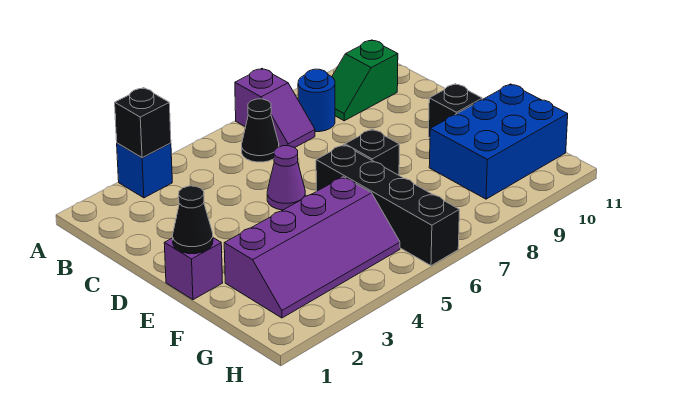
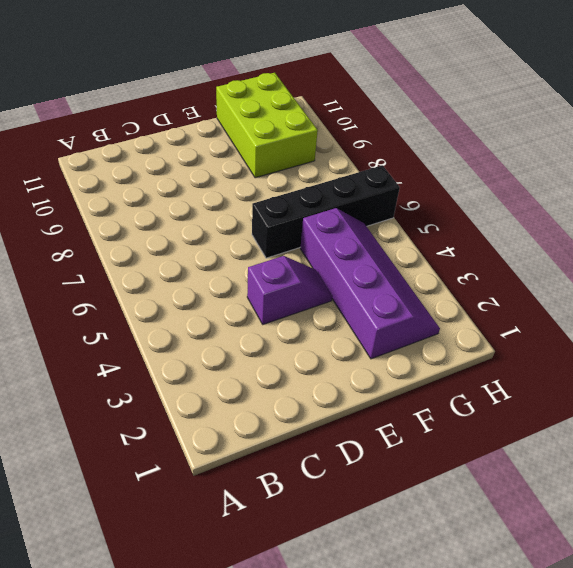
purple slope D4:E4 level 1 top D -> purple slope A7:B7 level 1 top A
lime brick F9:G11 level 1 -> blue brick F9:G11 level 1
none -> blue brick A3 level 1
none -> black cone B6 level 1
none -> blue round brick B8 level 1

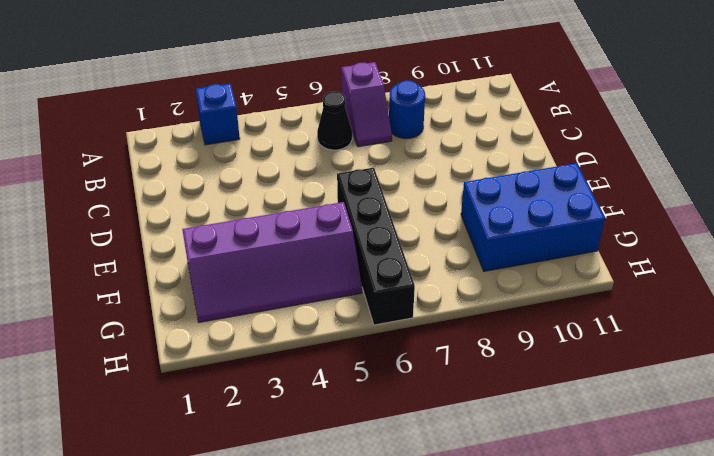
none -> green slope B9:B10 level 1 top 10
none -> purple cone D5 level 1
none -> purple brick E1 level 1

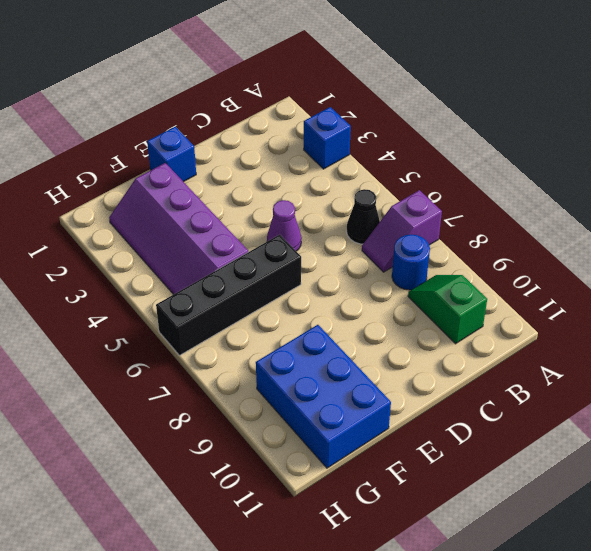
blue brick E1 level 1 -> purple brick E1 level 1
none -> black brick E7 level 1
none -> black brick E10 level 1
none -> black brick A3 level 2

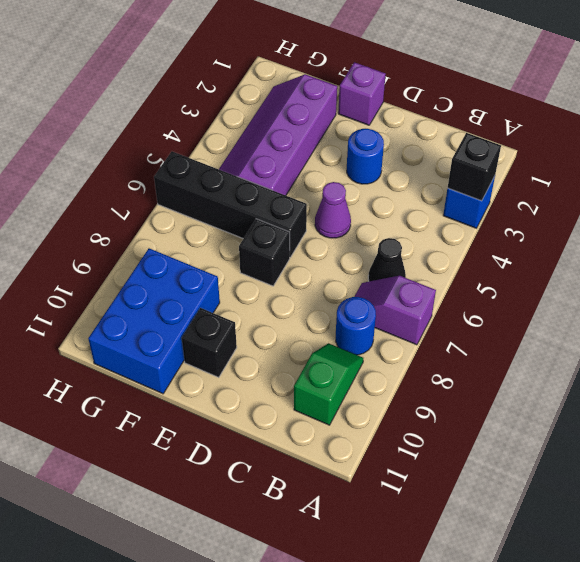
blue round brick D3 level 1 -> none
none -> black cone E1 level 2

